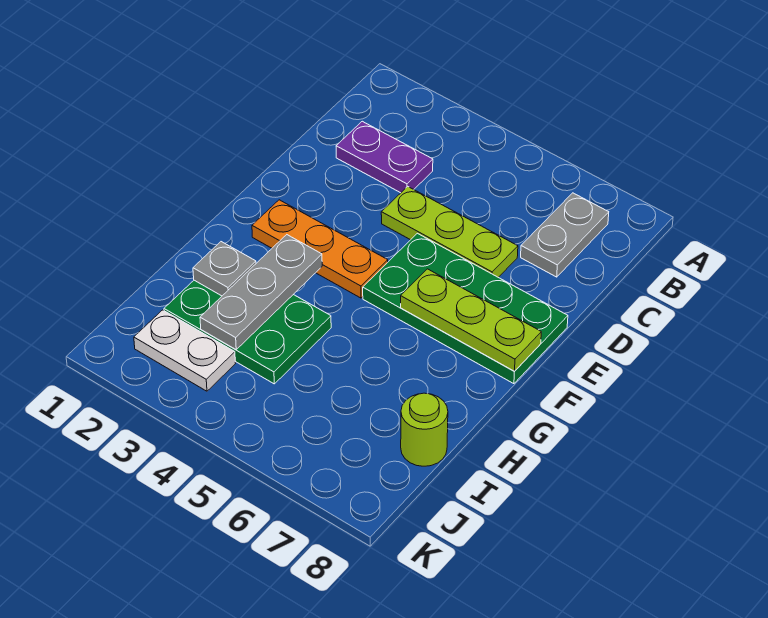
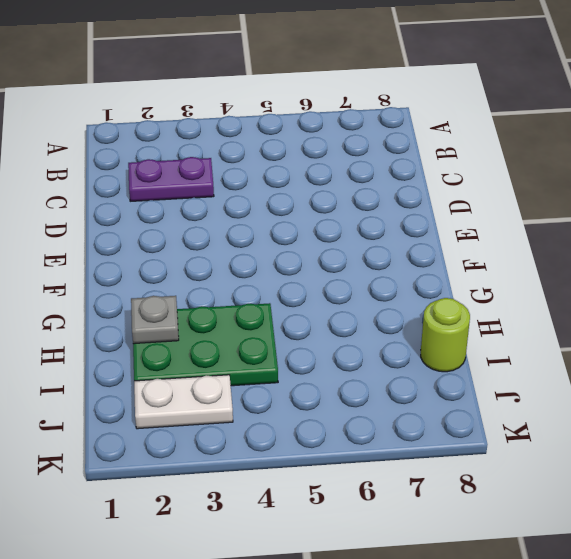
none -> grey plate B7:C7 level 1
none -> lime plate D4:D6 level 1

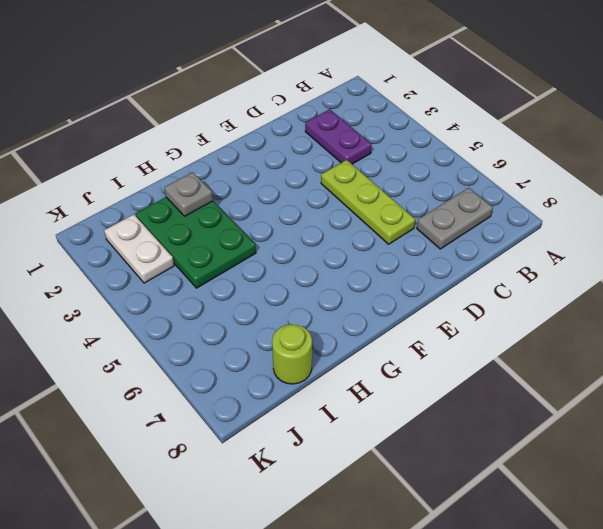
none -> green plate E5:F8 level 1
none -> orange plate F2:F4 level 1

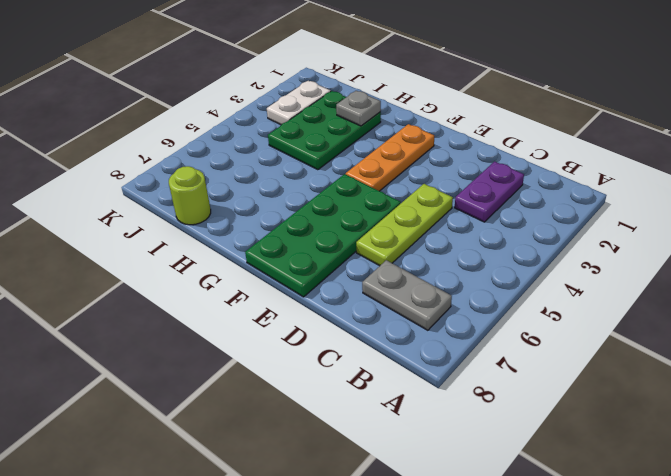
none -> lime plate F6:F8 level 2
none -> grey plate G3:I3 level 2

